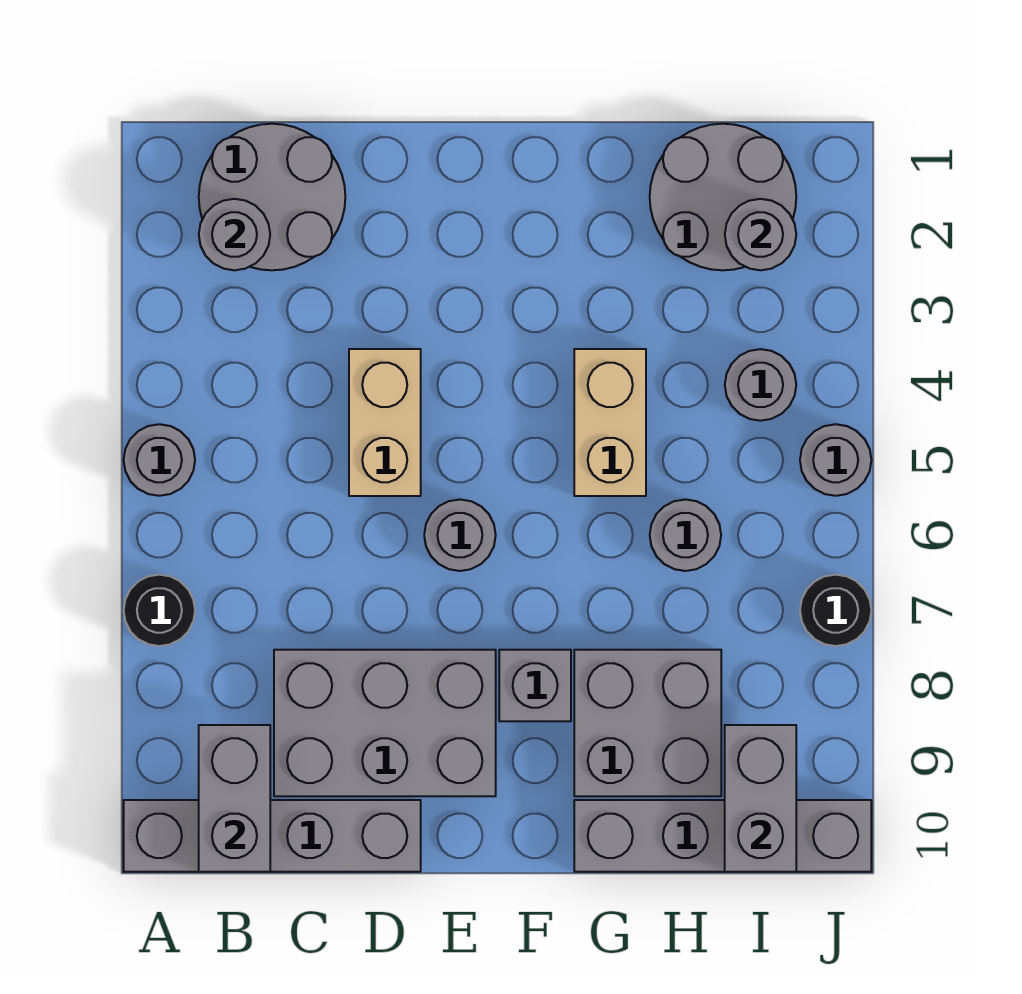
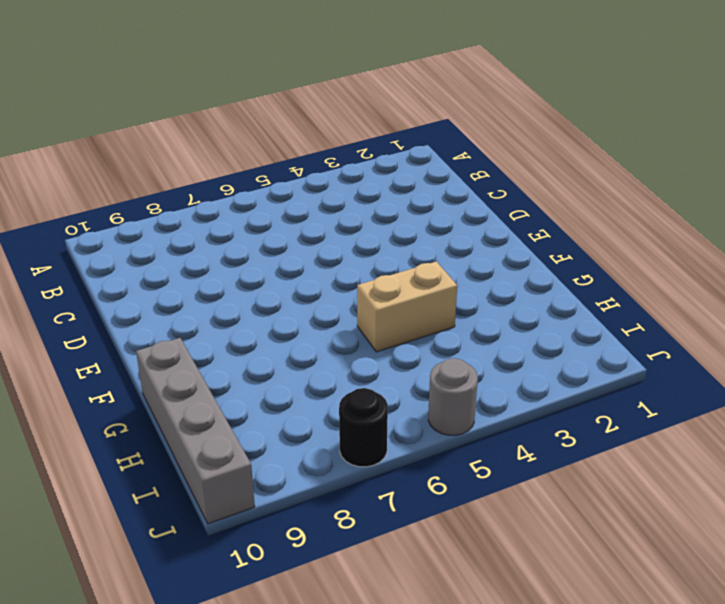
none -> grey round brick A5 level 1
none -> black round brick A7 level 1
none -> grey brick A10:D10 level 1

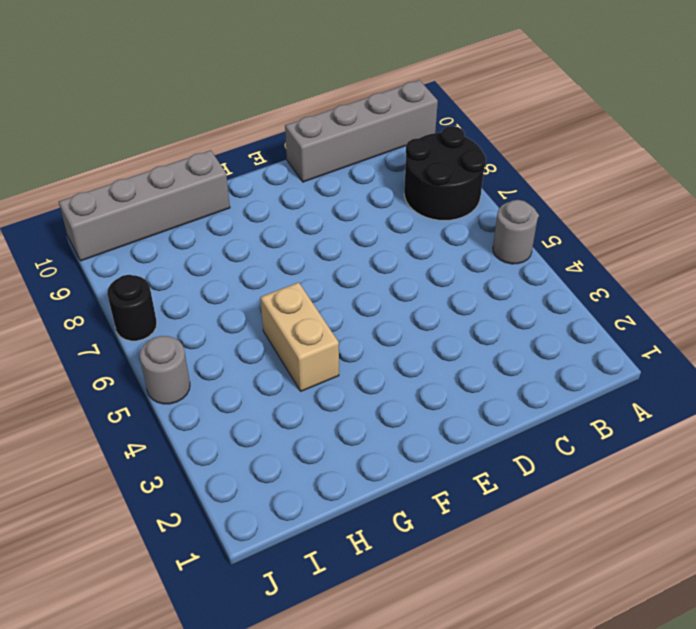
black round brick A7:B8 level 1 -> black round brick A7 level 1
none -> grey round brick B1:C2 level 1
none -> grey brick C8:E9 level 1
none -> tan brick D4:D5 level 1

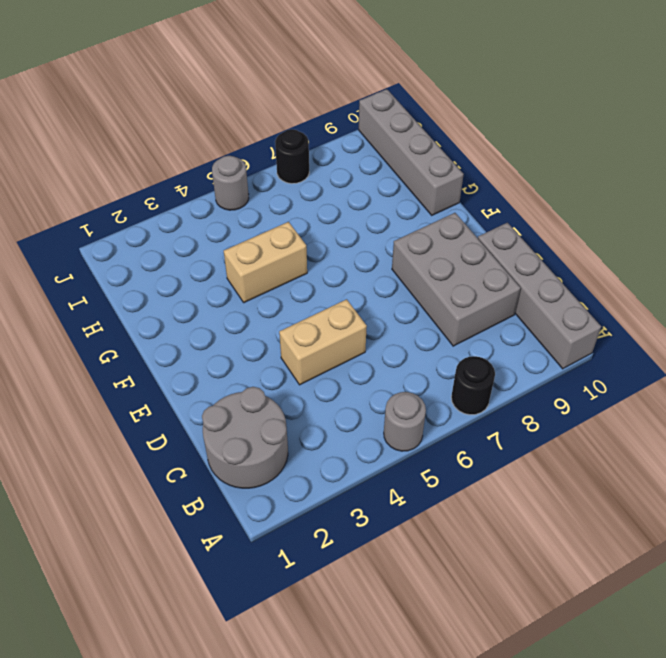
none -> grey round brick E6 level 1
none -> grey brick F8 level 1
none -> grey brick G8:H9 level 1

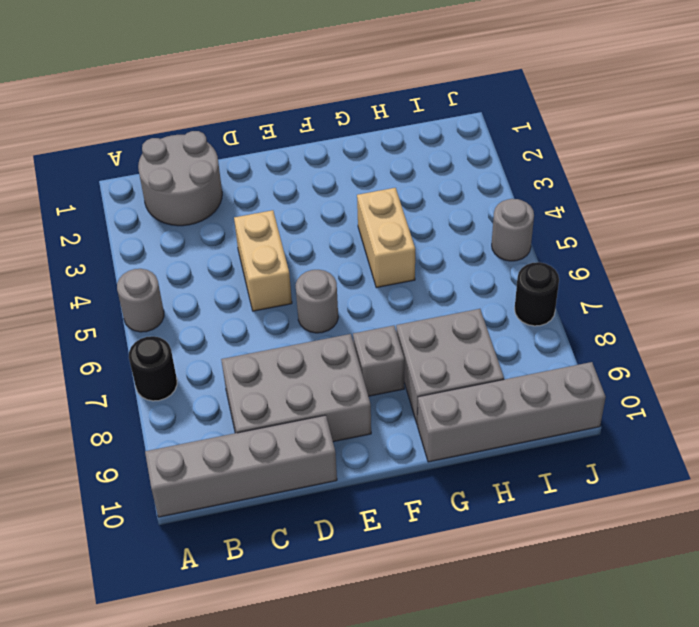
none -> grey round brick H1:I2 level 1
none -> grey round brick H6 level 1
none -> grey round brick I4 level 1

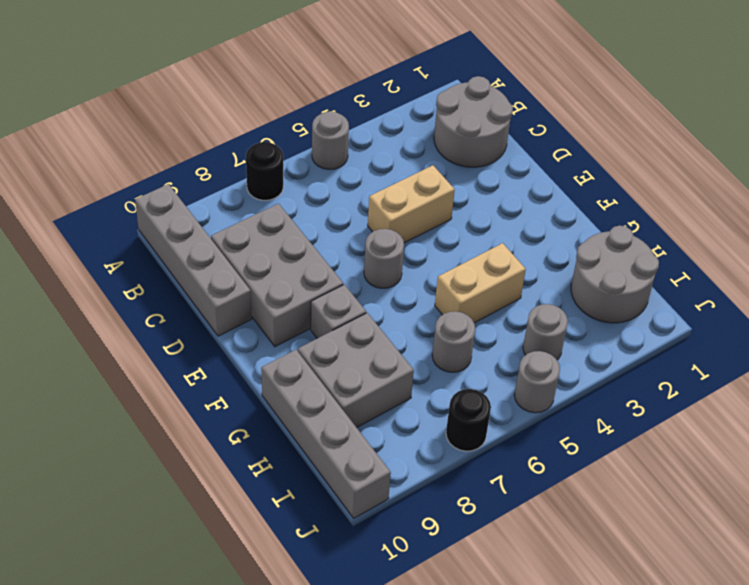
none -> grey round brick B2 level 2
none -> grey brick B9:B10 level 2
none -> grey round brick I2 level 2

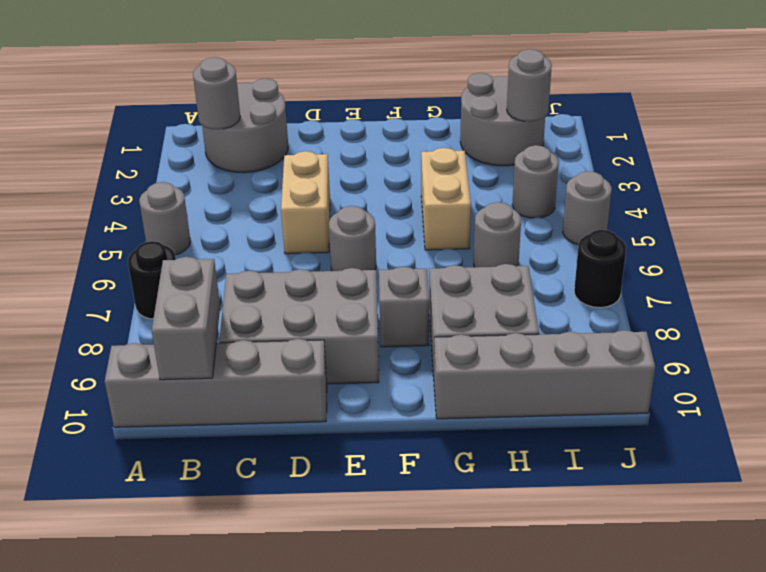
none -> grey brick I9:I10 level 2

